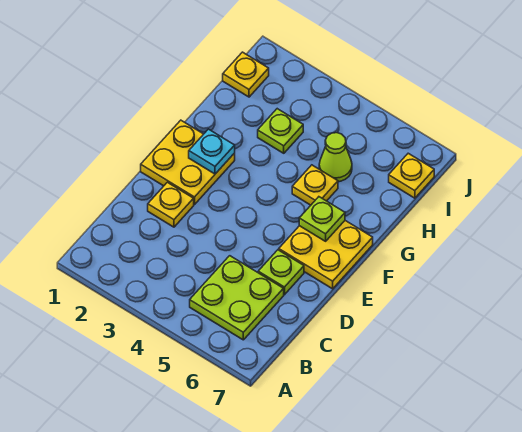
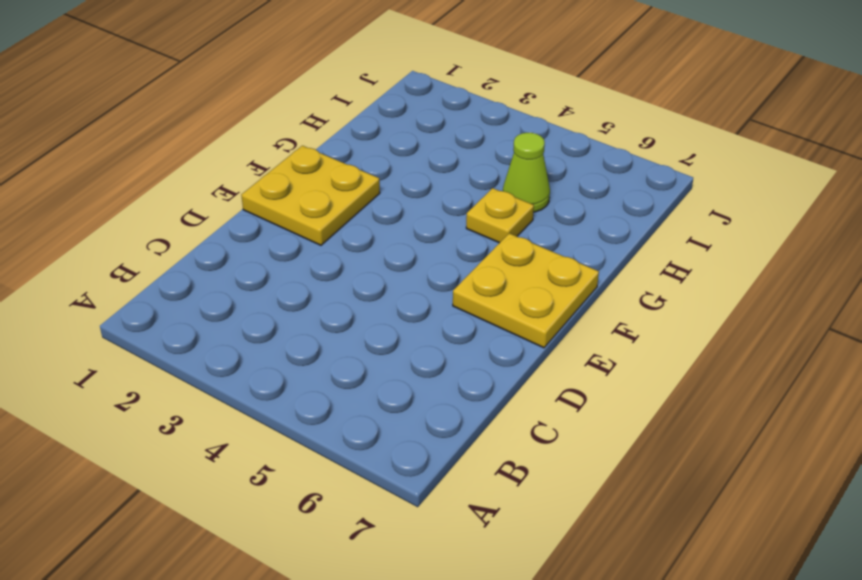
none -> lime plate B5:C6 level 1
none -> yellow plate D2 level 1
none -> lime plate D6 level 1

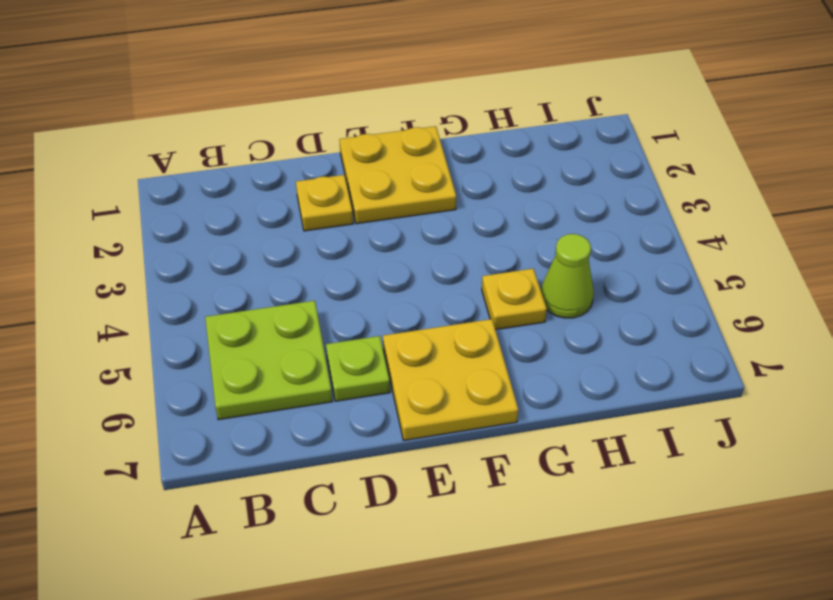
none -> lime plate H3 level 1
none -> yellow plate I1 level 1
none -> yellow plate I7 level 1

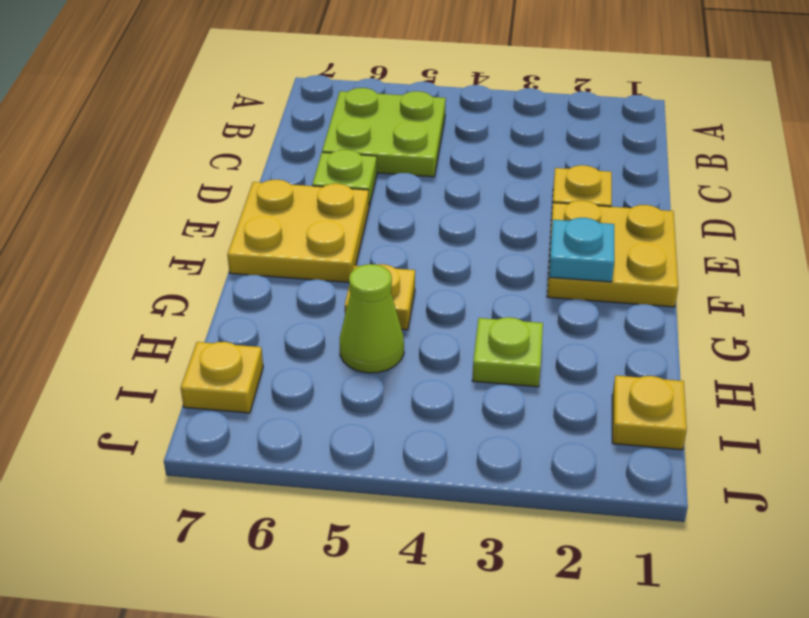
none -> lime plate F6 level 2

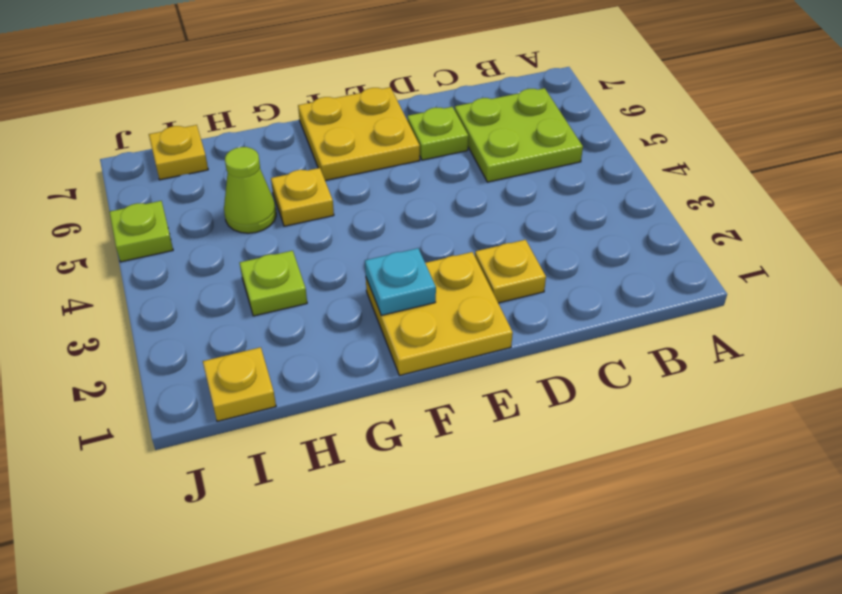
lime plate J5 level 1 -> lime plate F6 level 2

